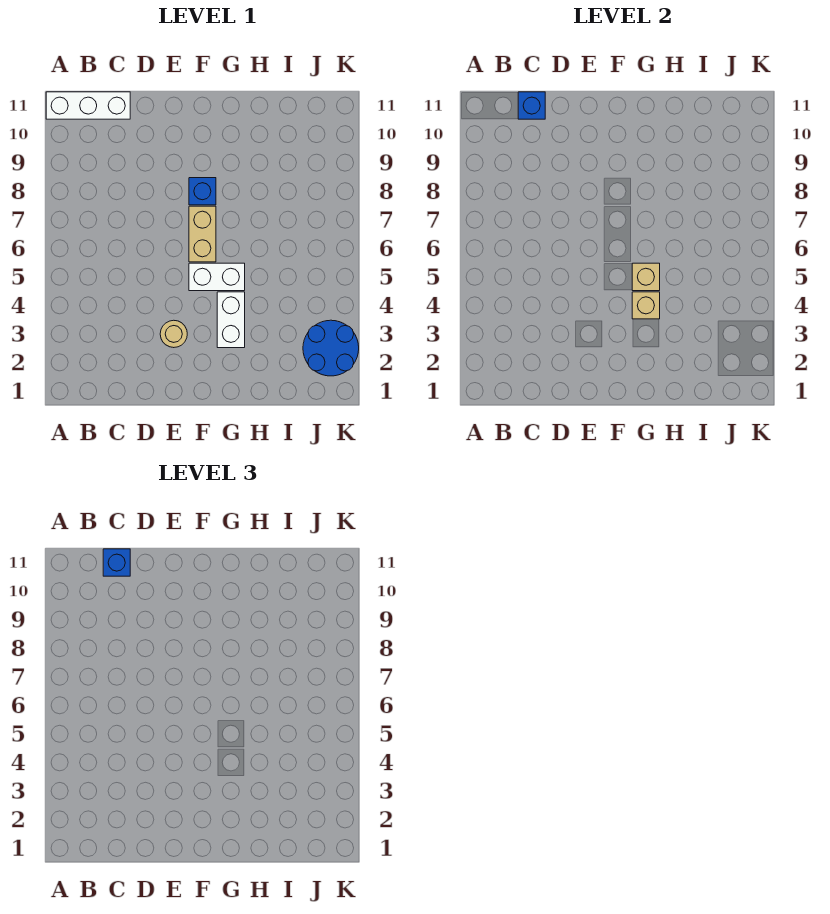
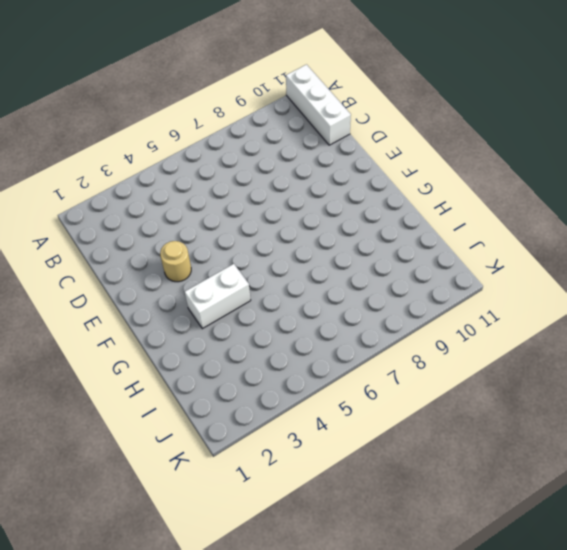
none -> white brick F5:G5 level 1
none -> tan brick F6:F7 level 1

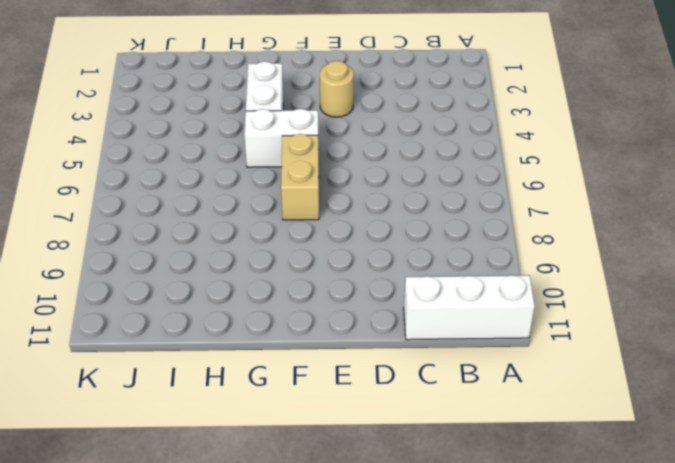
none -> blue brick F8 level 1
none -> blue round brick J2:K3 level 1

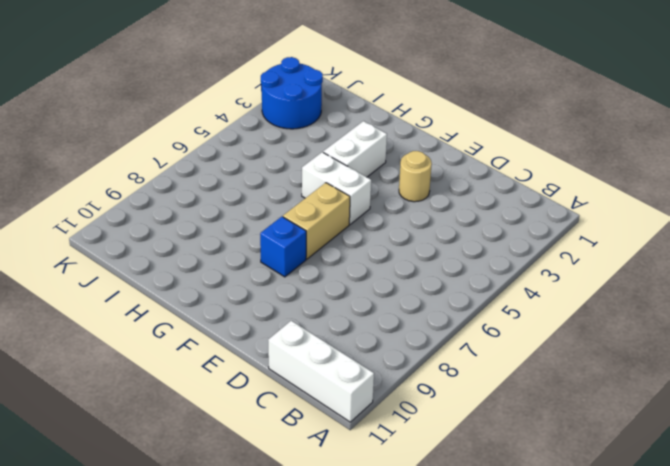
none -> blue brick C11 level 2
none -> tan brick G4 level 2

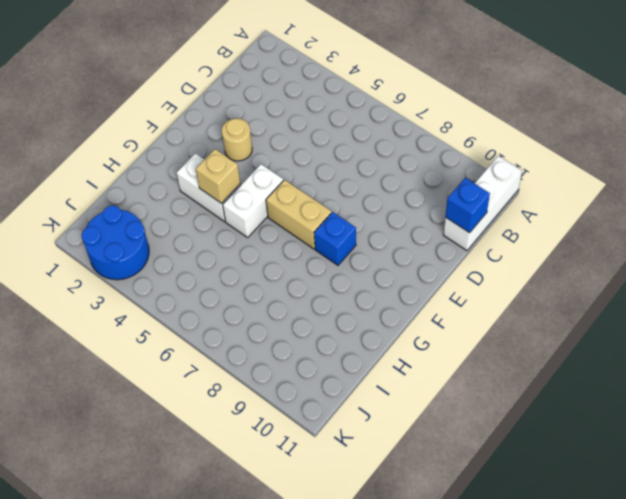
none -> tan brick G5 level 2
none -> blue brick C11 level 3

